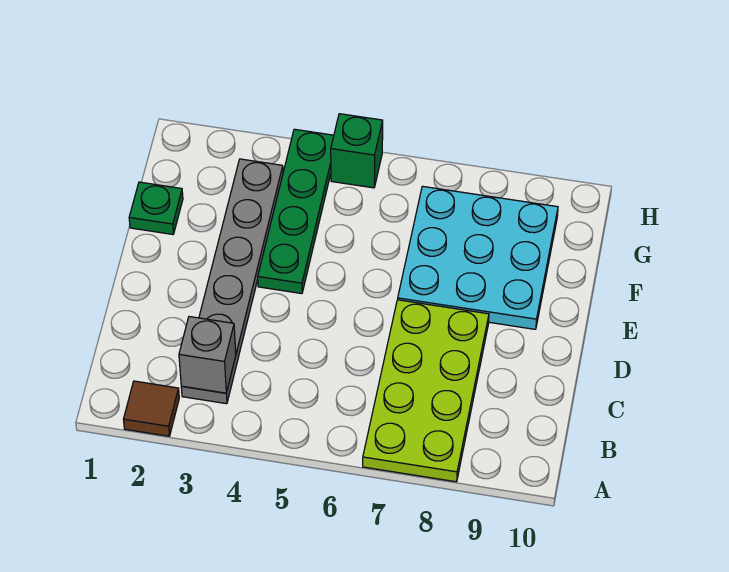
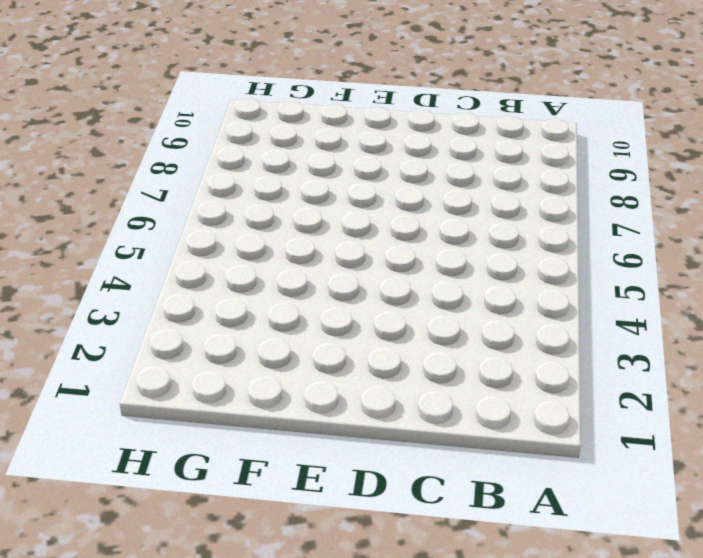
none -> brown tile A2 level 1
none -> lime plate A7:D8 level 1

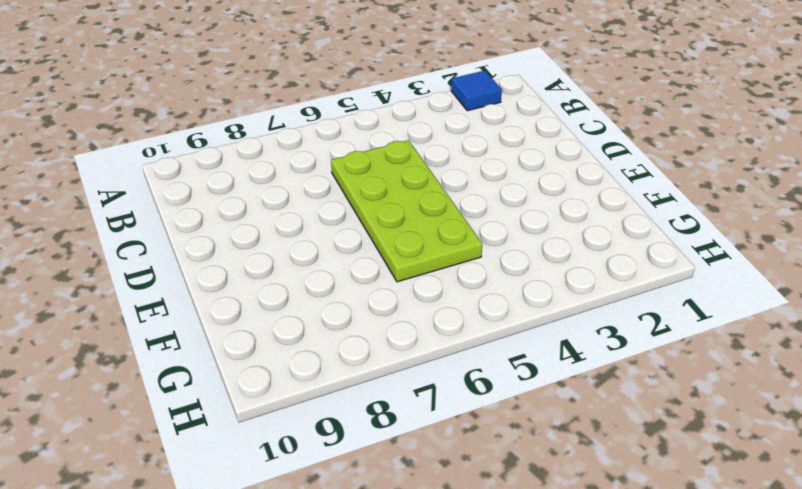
blue tile A2 level 1 -> brown tile A2 level 1
lime plate C5:F6 level 1 -> lime plate A7:D8 level 1
none -> grey plate B3:G3 level 1
none -> green plate E4:H4 level 1

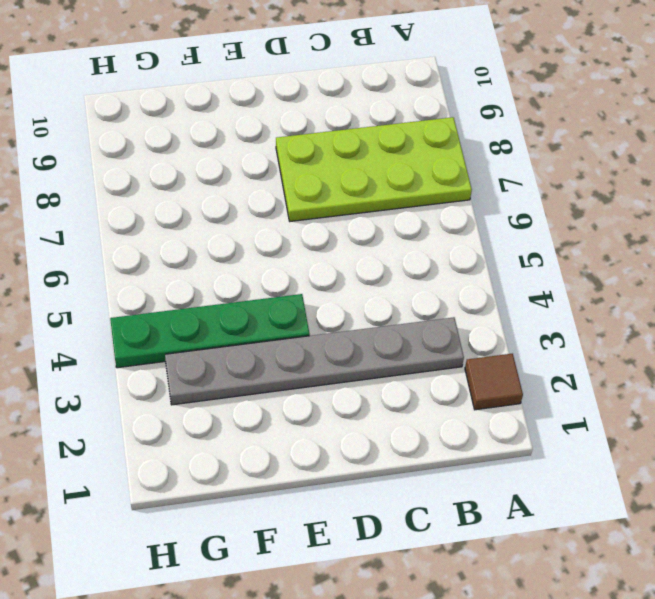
none -> cyan plate E7:G9 level 1
none -> green plate F1 level 1

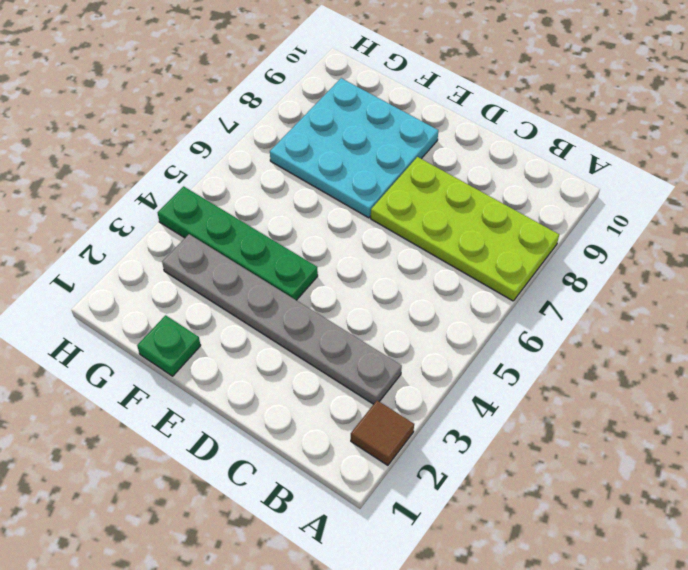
none -> green brick H5 level 1
none -> grey brick B3 level 2

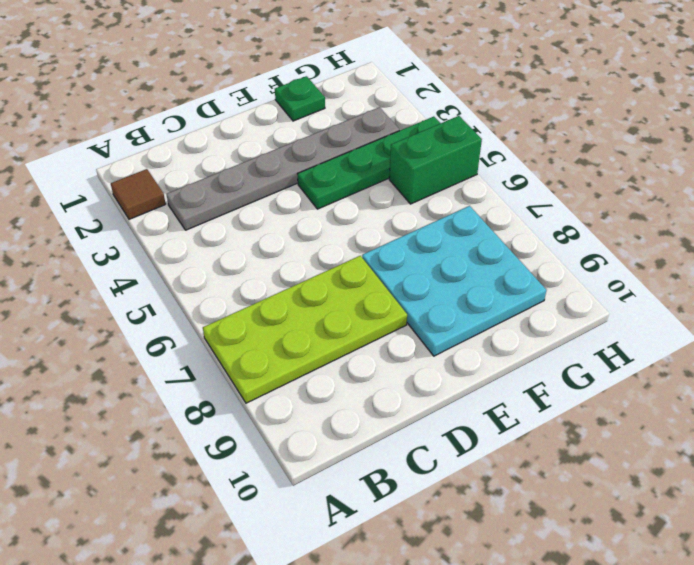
green brick G5:H5 level 1 -> green brick H5 level 1
none -> grey brick B3 level 2

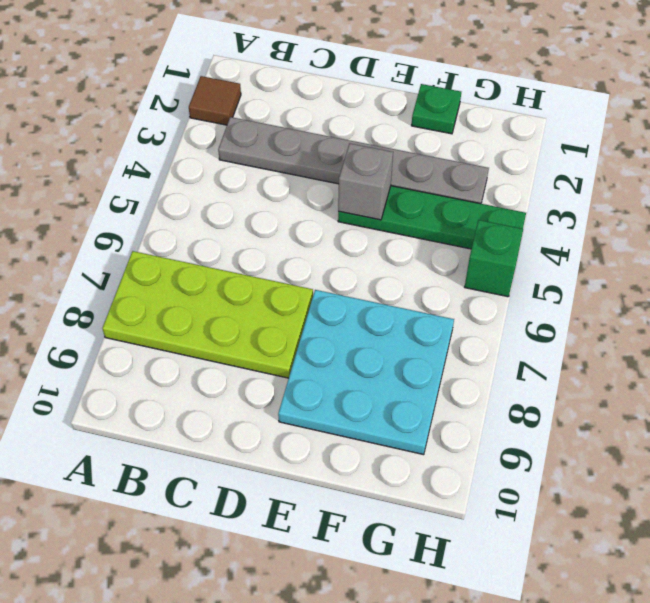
grey brick E4 level 2 -> grey brick B3 level 2

